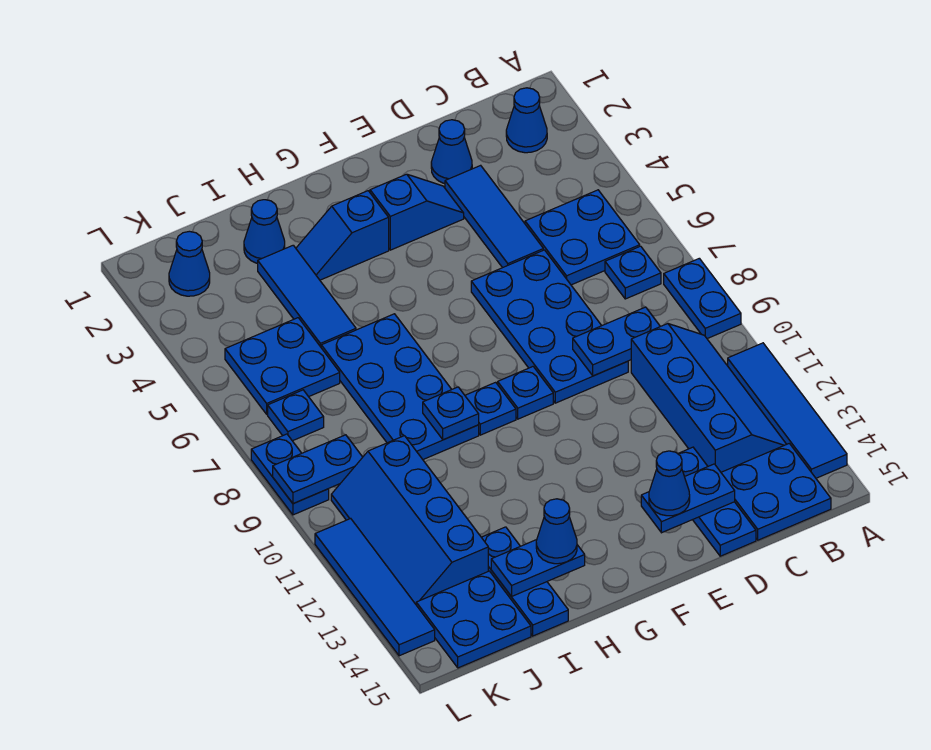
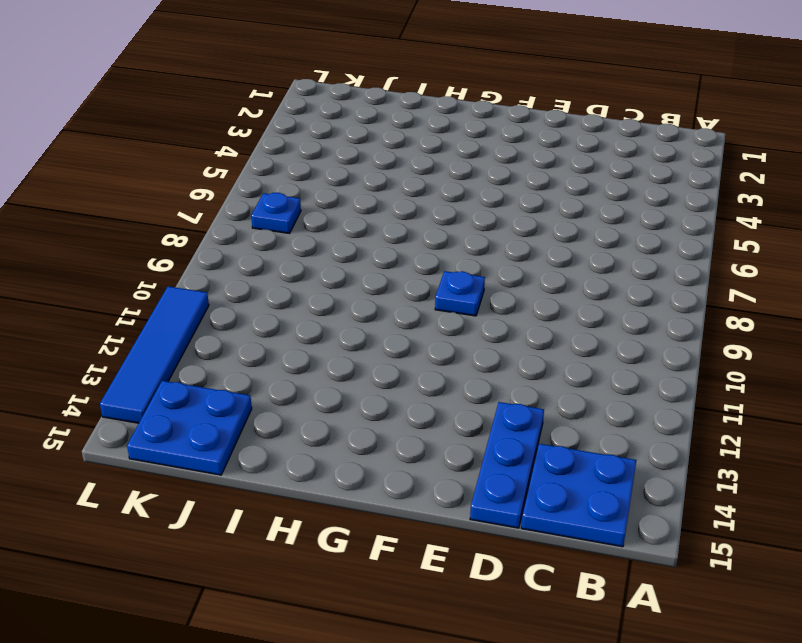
none -> blue plate A8:A9 level 1
none -> blue tile A11:A14 level 1
none -> blue cone B2 level 1
none -> blue plate B5:C6 level 1

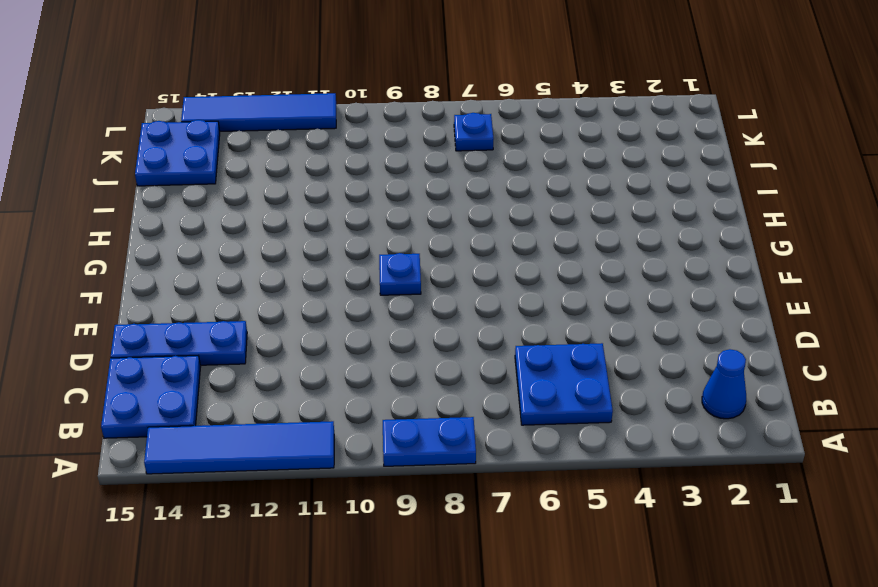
none -> blue plate B7 level 1
none -> blue slope B10:C13 level 1 top C
none -> blue cone D2 level 1
none -> blue tile D3:D5 level 1

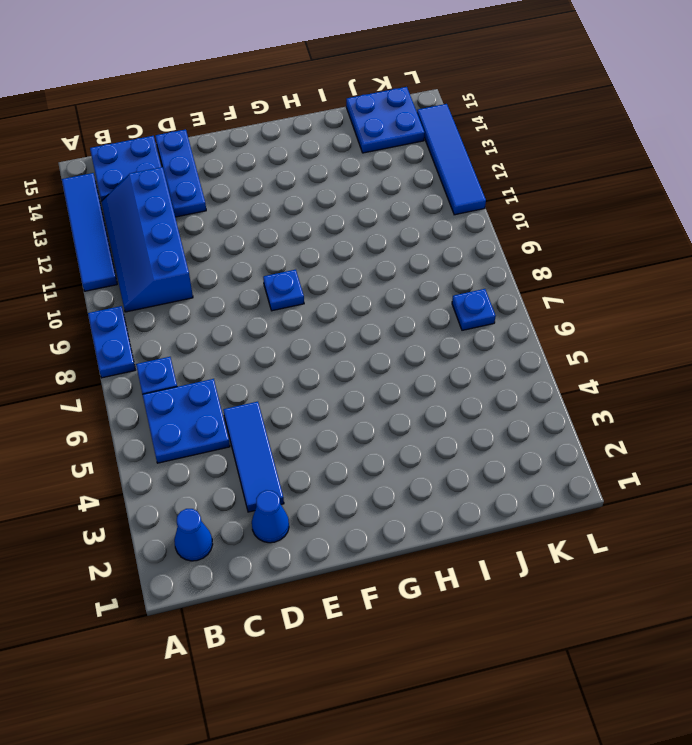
none -> blue plate D6:E9 level 1
none -> blue slope E3:F3 level 1 top F
none -> blue slope G3:H3 level 1 top G
none -> blue plate G9 level 1

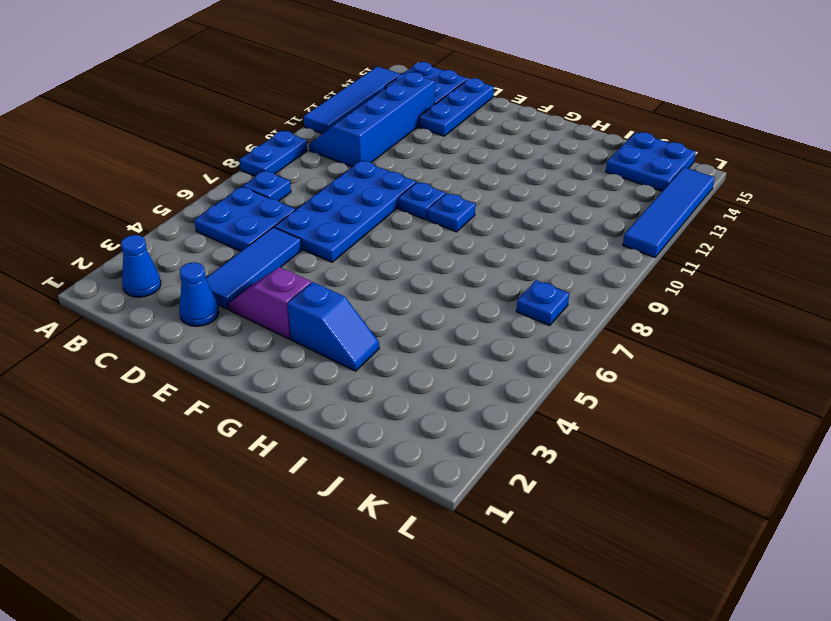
purple slope E3:F3 level 1 top F -> blue slope E3:F3 level 1 top F
none -> blue plate H6:I9 level 1
none -> blue cone I2 level 1
none -> blue tile I3:I5 level 1
none -> blue plate I13:I15 level 1

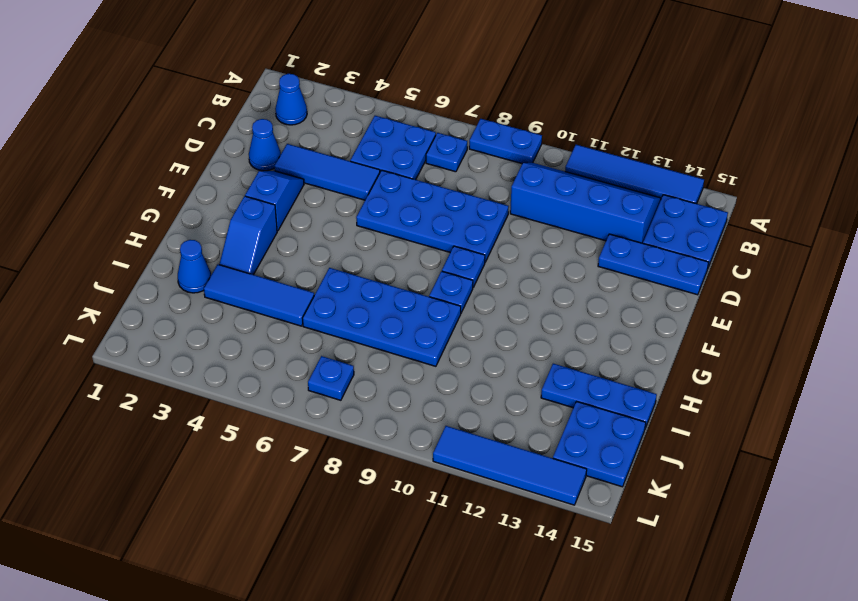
none -> blue plate J5:K6 level 1
none -> blue slope J10:K13 level 1 top J
none -> blue cone K2 level 1
none -> blue plate L8:L9 level 1

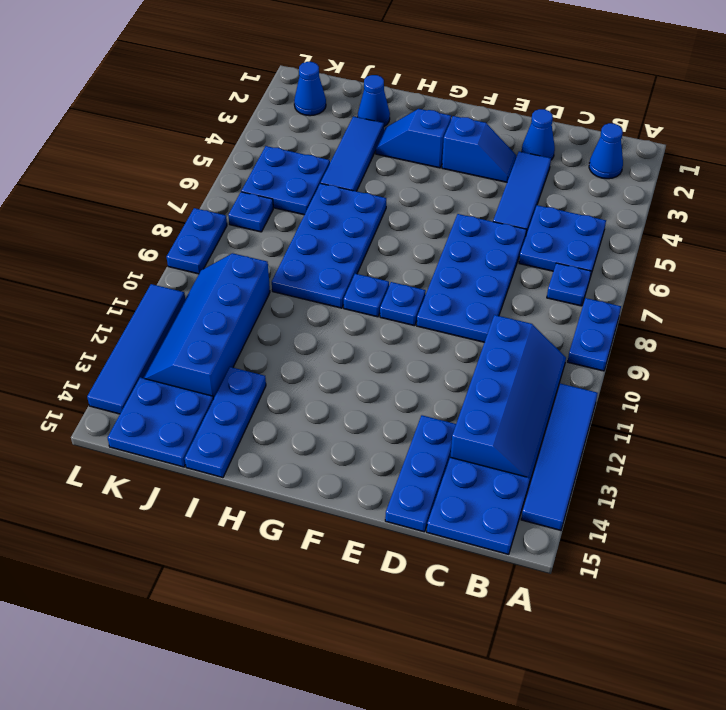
none -> blue plate C9:D9 level 2
none -> blue plate D14:E14 level 2
none -> blue plate H9 level 2
none -> blue plate H14:I14 level 2

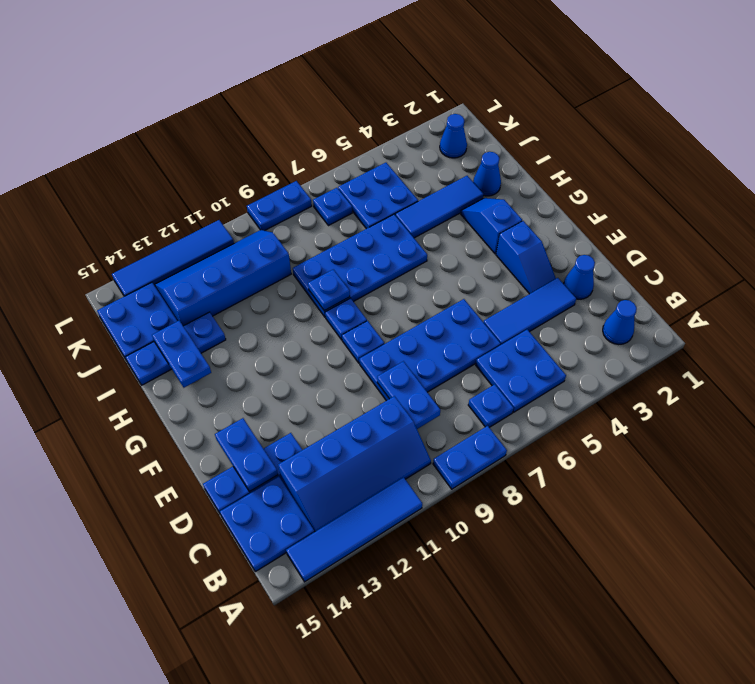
none -> blue plate K9:L9 level 2
none -> blue cone E14 level 3
none -> blue cone H14 level 3

